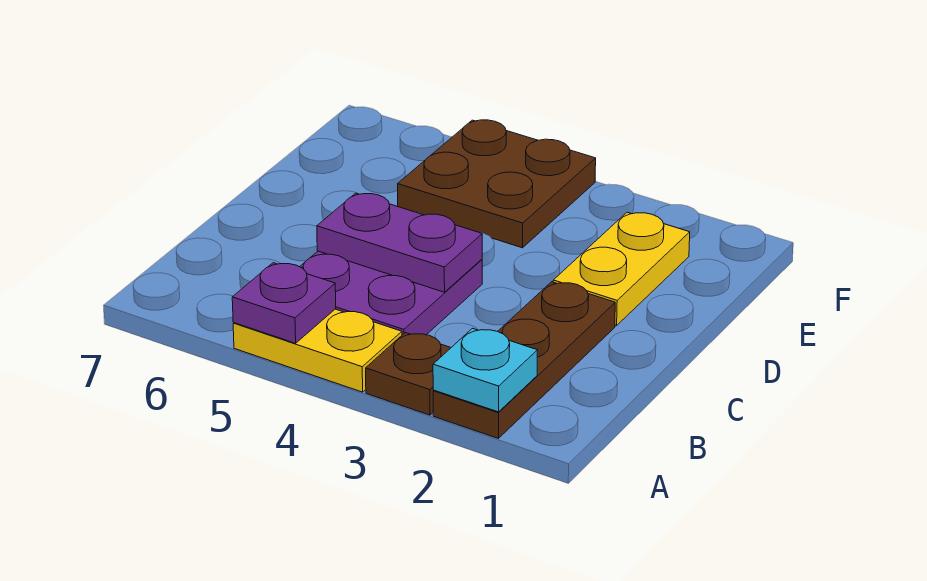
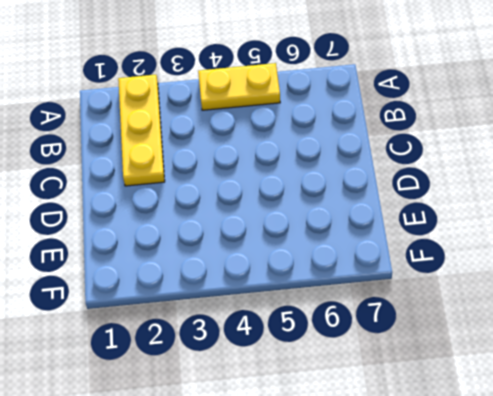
yellow plate A2:C2 level 1 -> brown plate A2:C2 level 1
none -> brown plate A3 level 1
none -> purple plate B4:C5 level 1

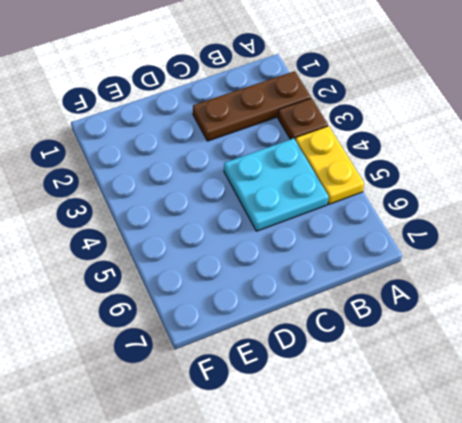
cyan plate B4:C5 level 1 -> purple plate B4:C5 level 1
none -> yellow plate D2:E2 level 1
none -> brown plate E4:F5 level 1

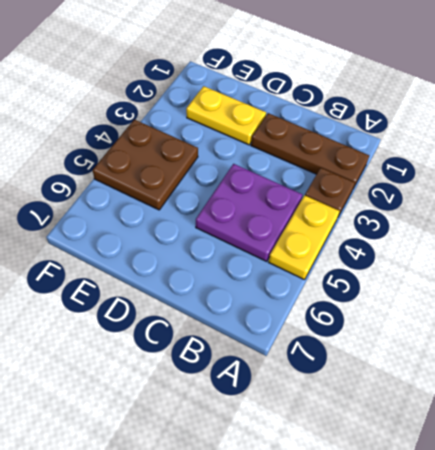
none -> cyan plate A2 level 2
none -> purple plate A5 level 2

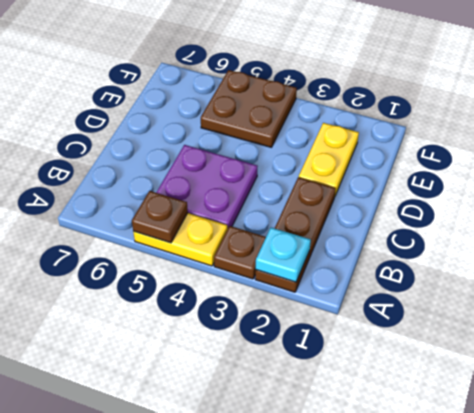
brown plate A5 level 2 -> purple plate A5 level 2
none -> purple plate C4:C5 level 2

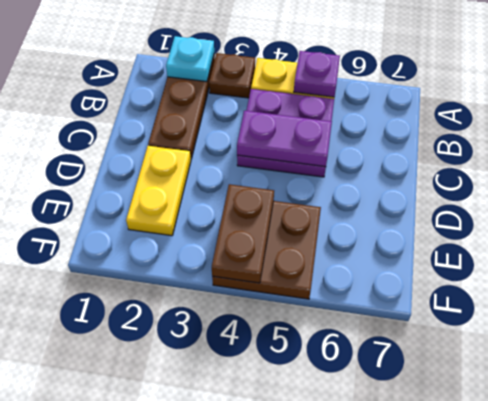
brown plate E4:F4 level 2 -> none

